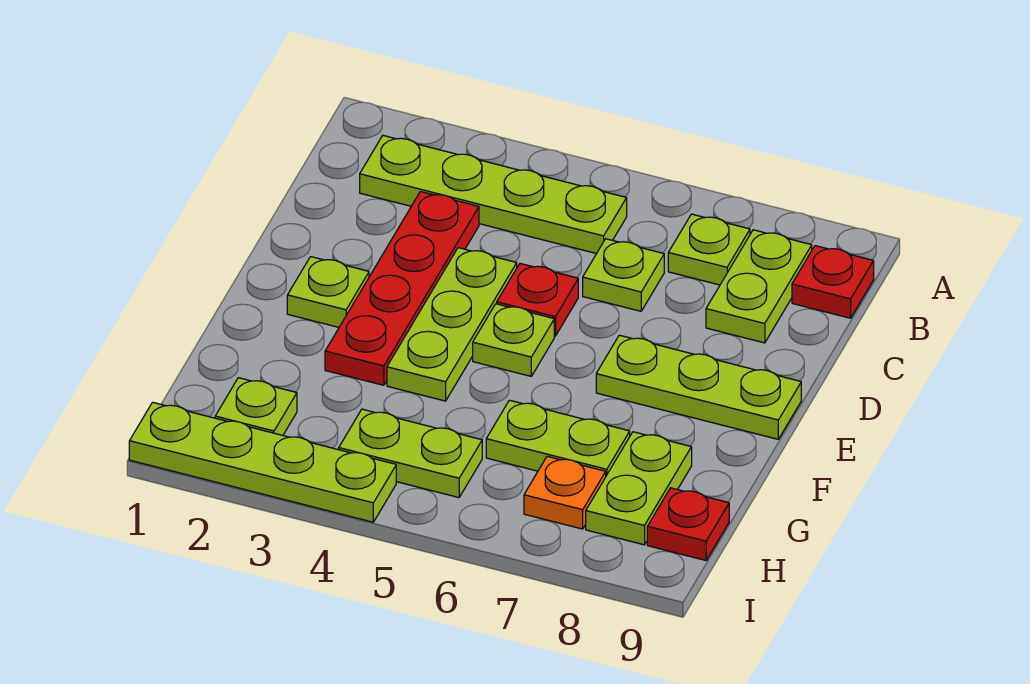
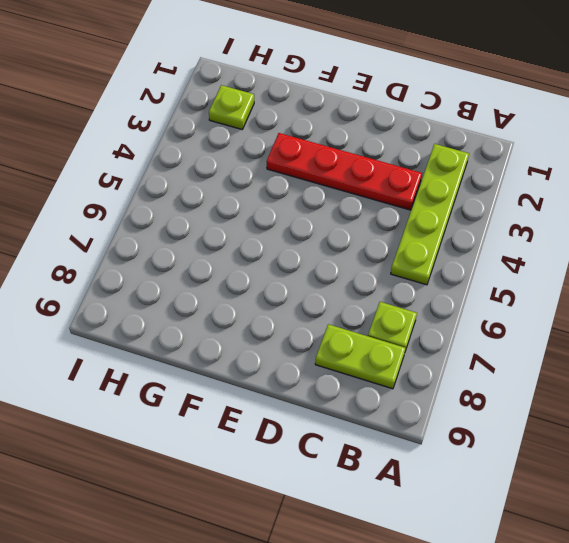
none -> red plate B9 level 1
none -> lime plate C6 level 1
none -> lime plate D4:F4 level 1

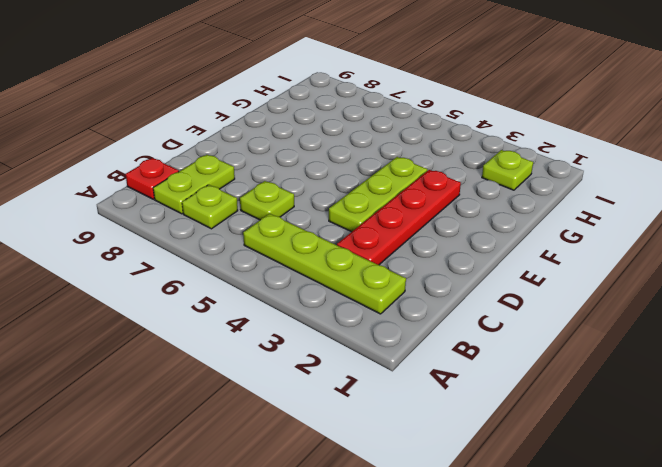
none -> red plate D5 level 1
none -> lime plate E2 level 1
none -> lime plate E5 level 1

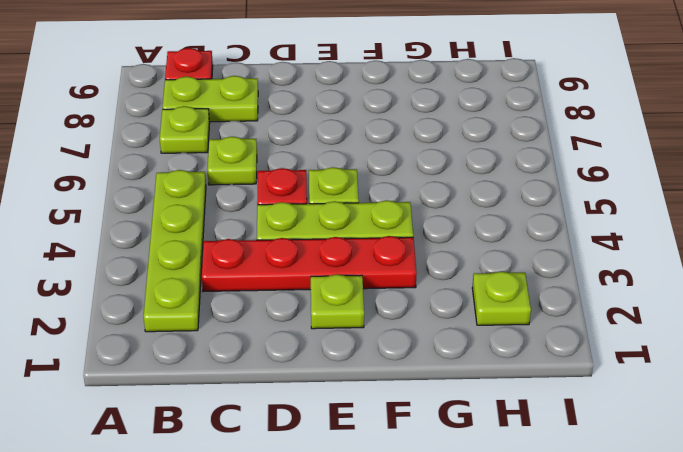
none -> lime plate E7:E9 level 1
none -> lime plate G6:G7 level 1
none -> lime plate G8:H8 level 1

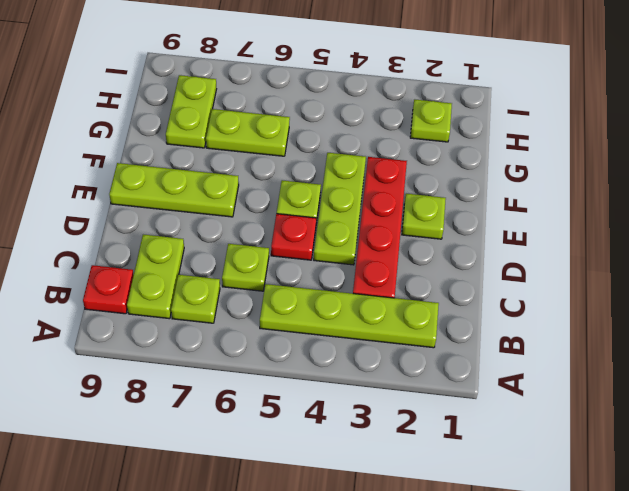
none -> lime plate H4:H5 level 1
none -> orange plate H7 level 1
none -> red plate H9 level 1

